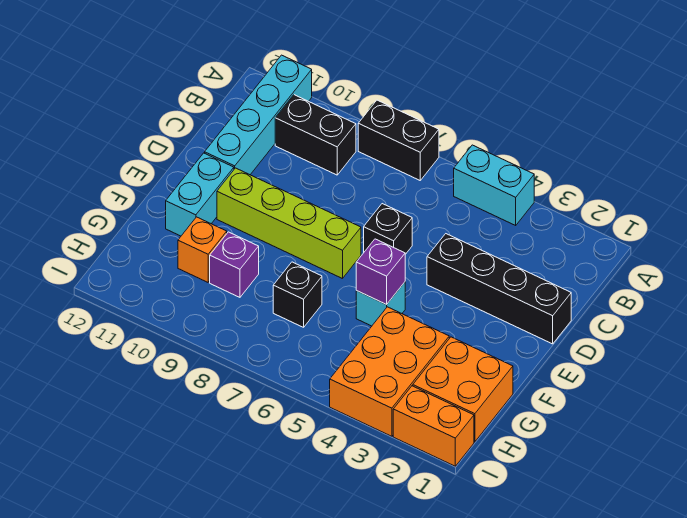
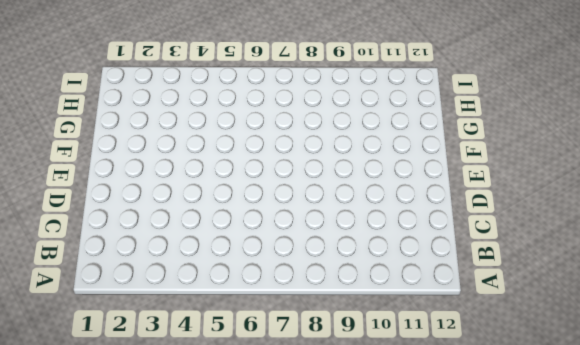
none -> cyan brick A4:A5 level 1
none -> black brick A7:A8 level 1
none -> cyan brick A11:D11 level 1

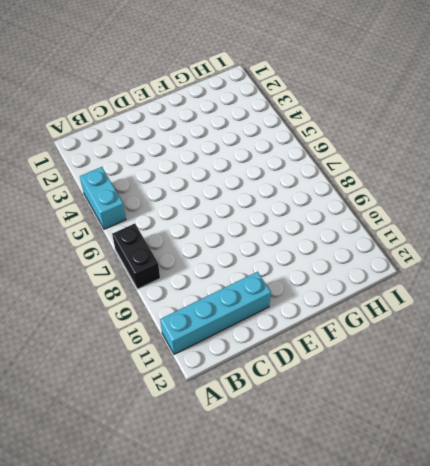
none -> black brick B9:B10 level 1
none -> black brick D1:D4 level 1
none -> black brick D6 level 1

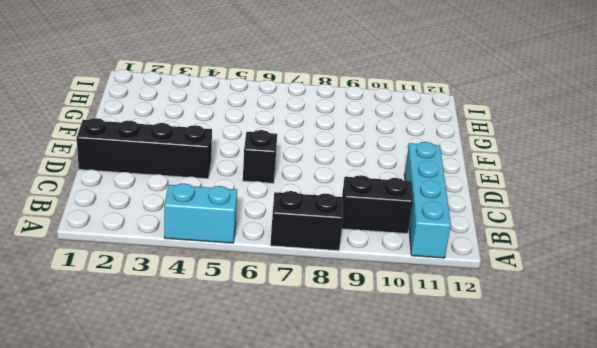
none -> lime brick E7:E10 level 1
none -> cyan brick E11:F11 level 1
none -> cyan brick F5 level 1

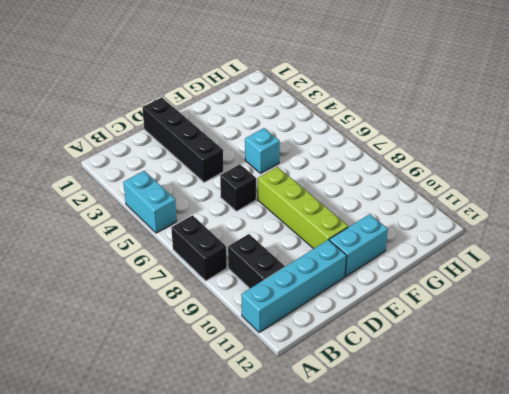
none -> orange brick G1:H2 level 1
none -> orange brick G3:I4 level 1
none -> black brick G7 level 1

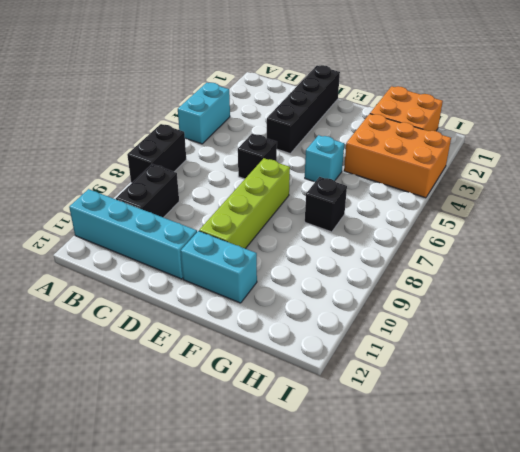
none -> purple brick G9 level 1
none -> orange brick G10 level 1
none -> orange brick I1:I2 level 1

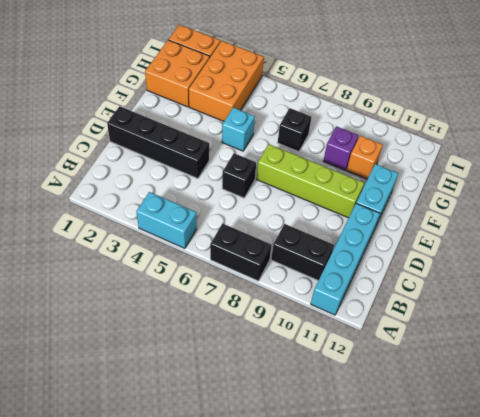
none -> purple brick F5 level 2

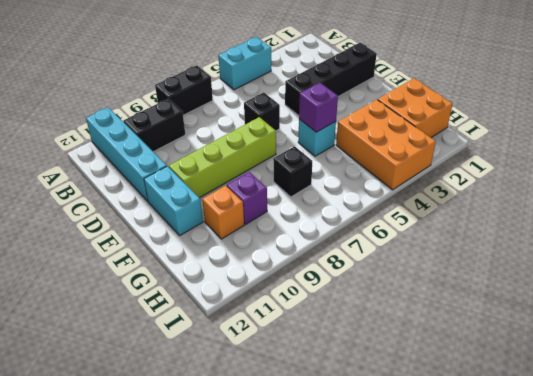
none -> orange brick I1:I2 level 1

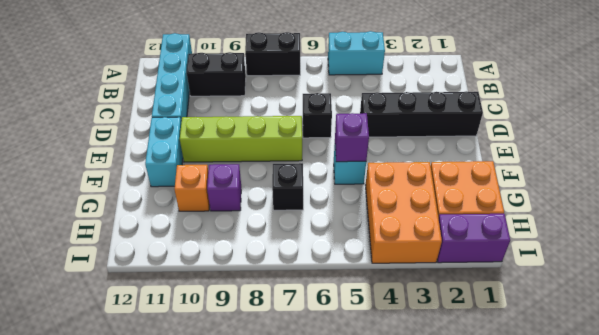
purple brick I1:I2 level 1 -> orange brick I1:I2 level 1

